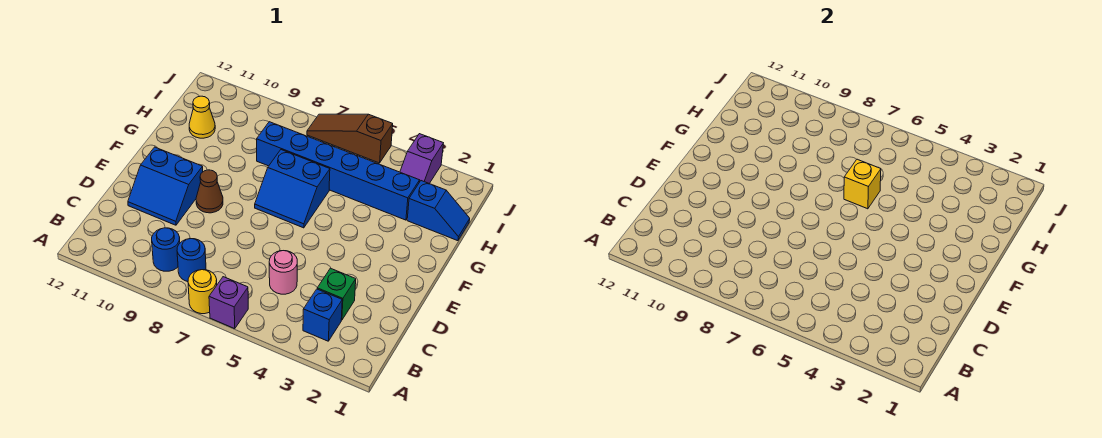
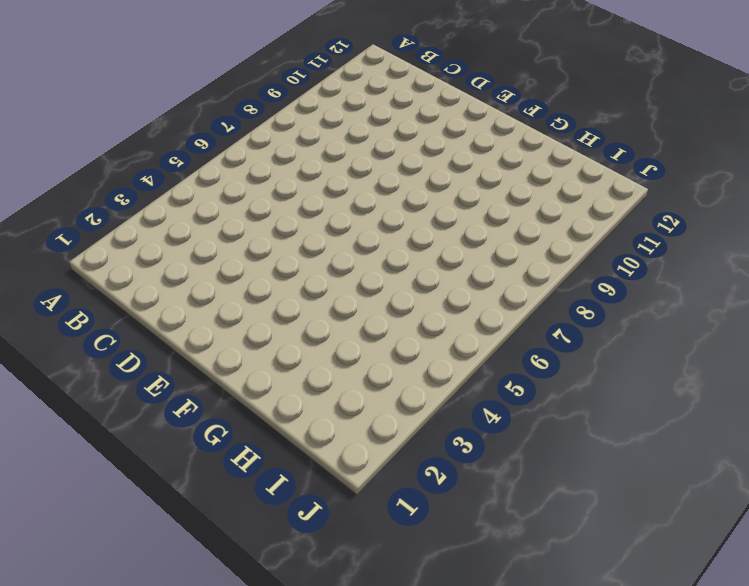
none -> purple brick A6 level 1
none -> yellow round brick A7 level 1
none -> blue brick B3 level 1

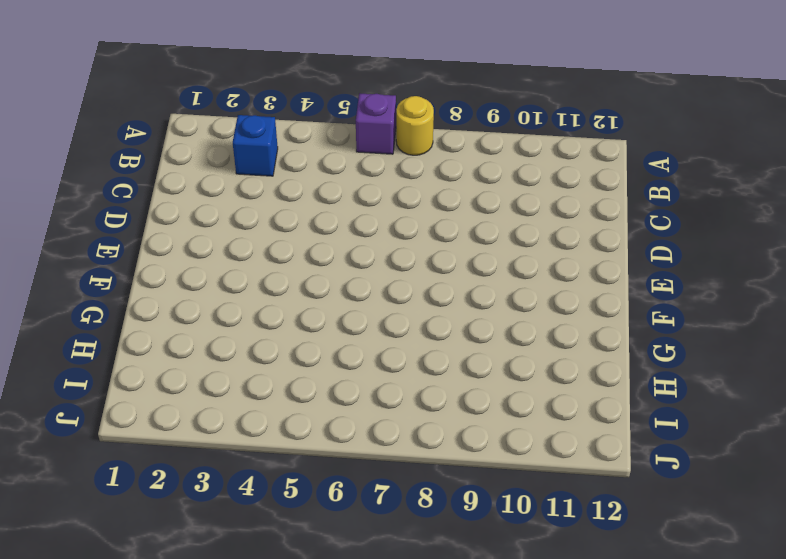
none -> blue round brick B8 level 1
none -> blue round brick B9 level 1
none -> green brick C3 level 1

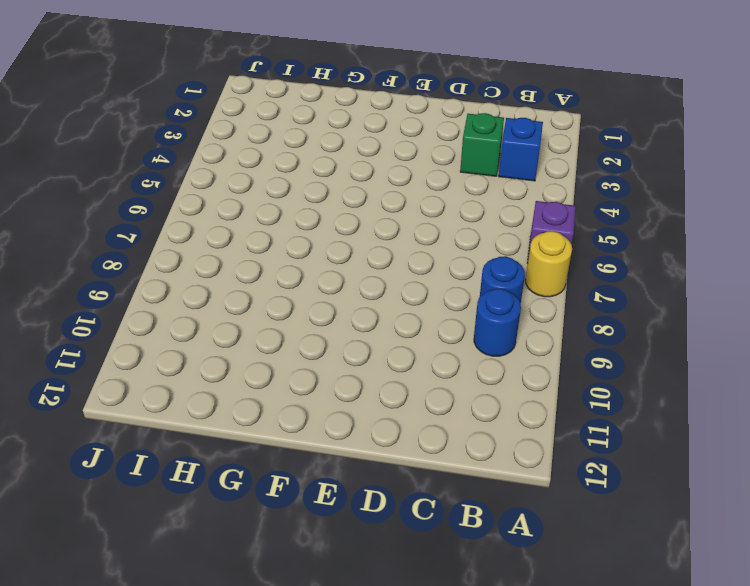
none -> pink round brick C5 level 1
none -> blue slope D10:E11 level 1 top E
none -> brown cone E9 level 1

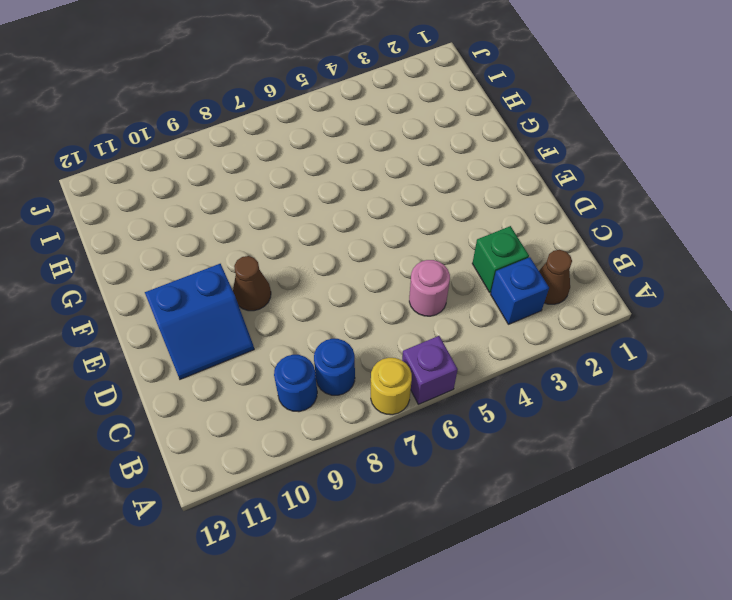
brown cone B2 level 1 -> none
none -> blue slope F6:G7 level 1 top G
none -> blue slope H1:H2 level 1 top 2
none -> blue brick H3:H8 level 1

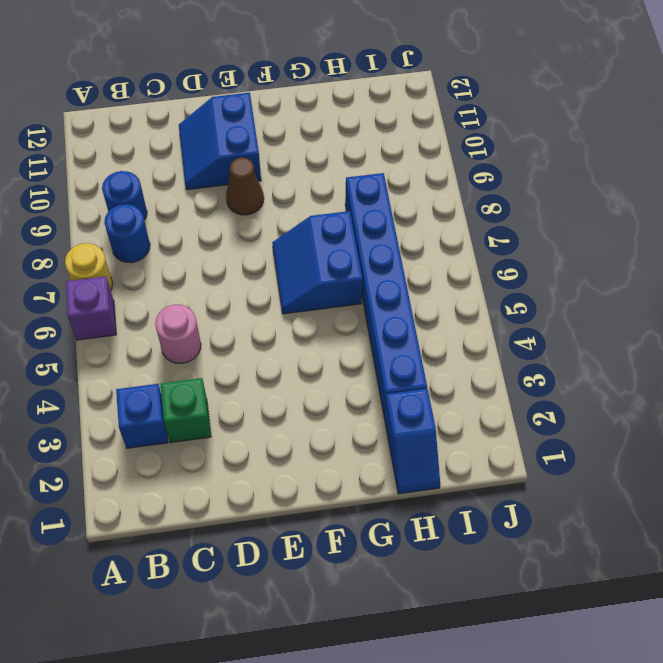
none -> yellow cone H11 level 1
none -> purple slope I3:J3 level 1 top J
none -> brown slope J5:J7 level 1 top 5

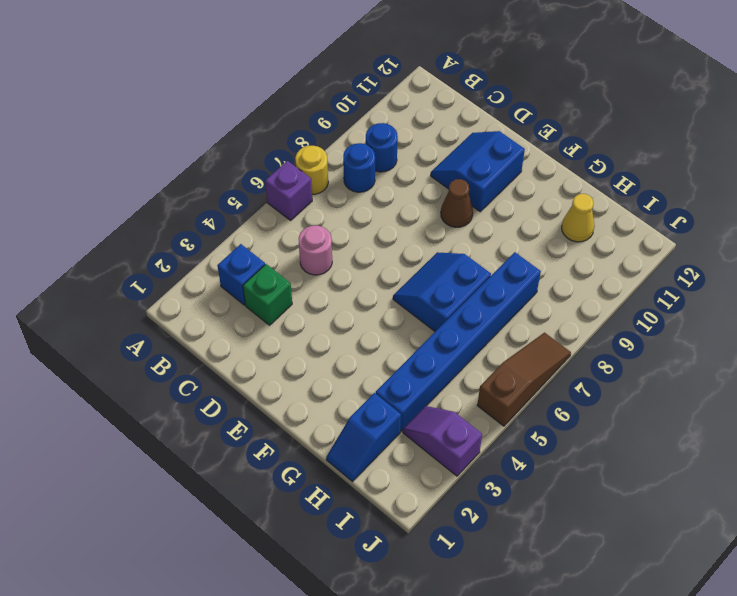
none -> yellow brick G6 level 2

